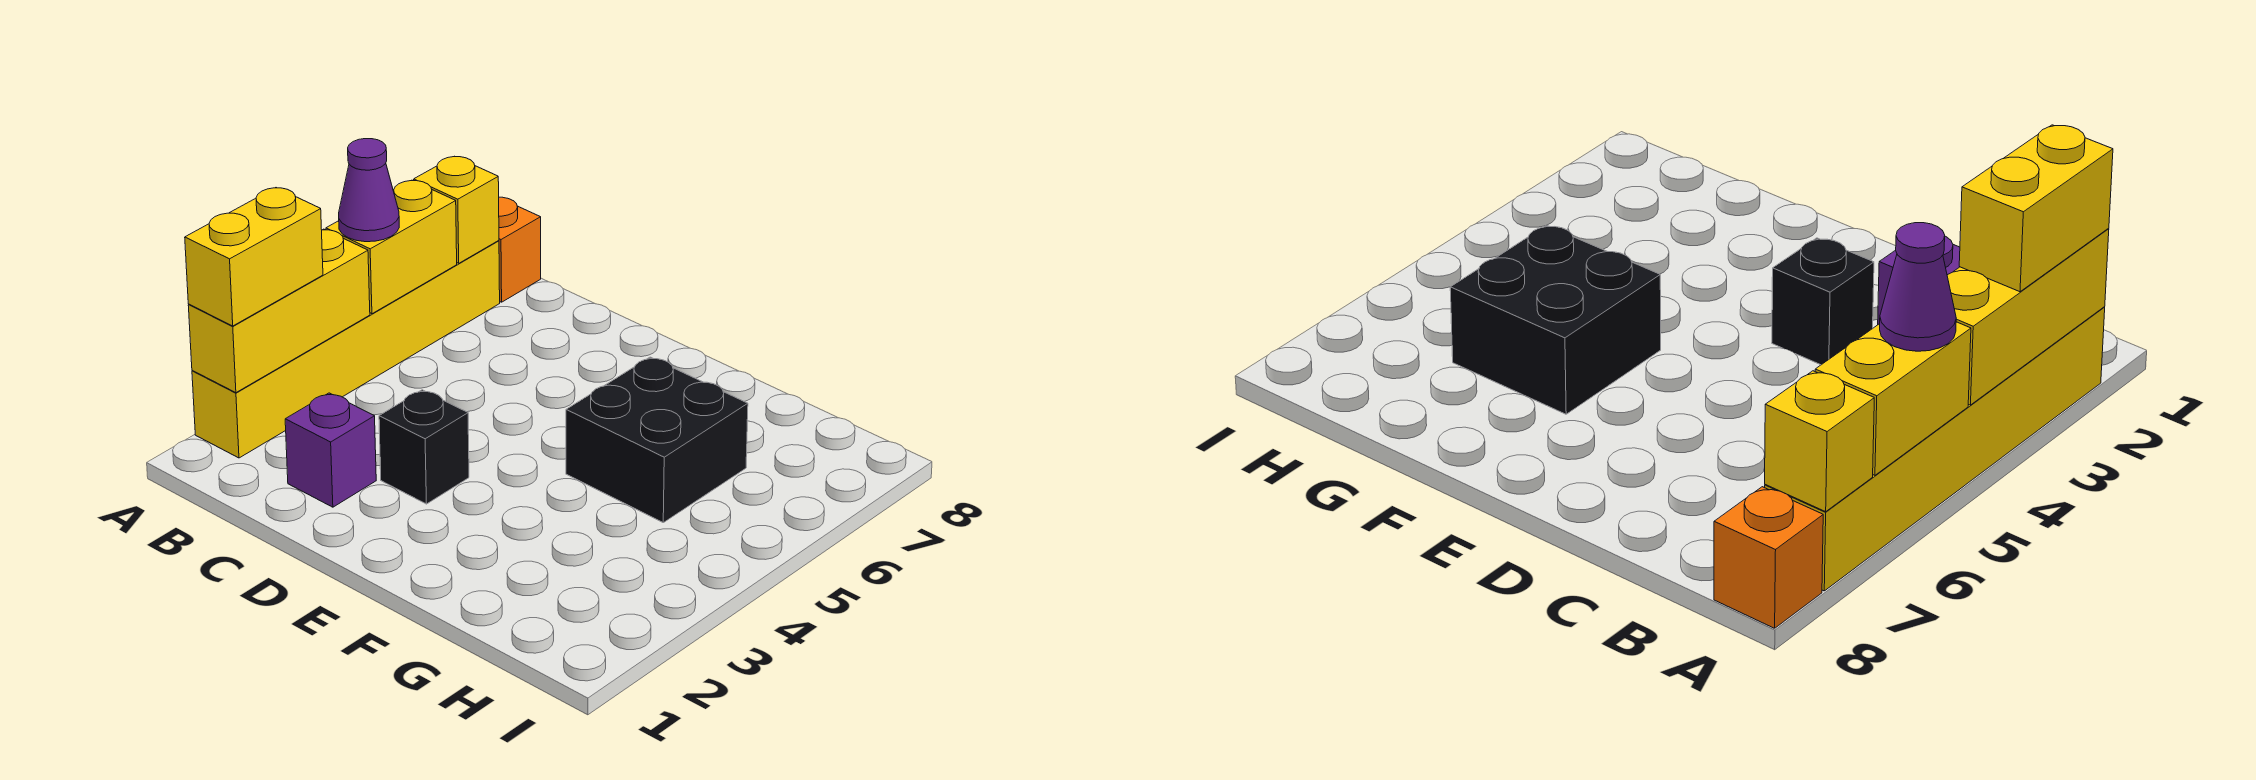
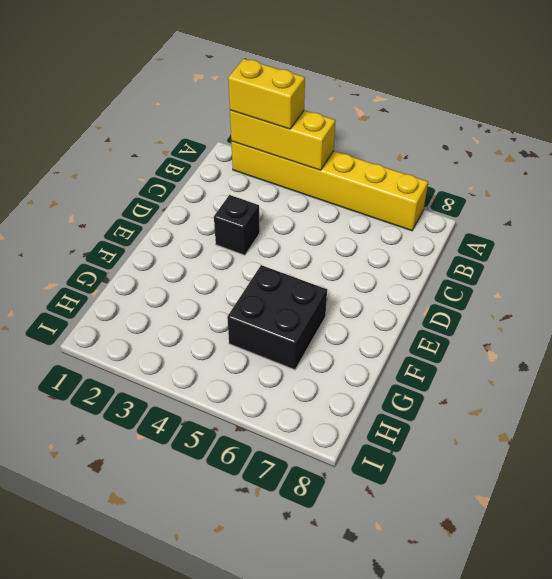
none -> orange brick A8 level 1
none -> purple brick C2 level 1

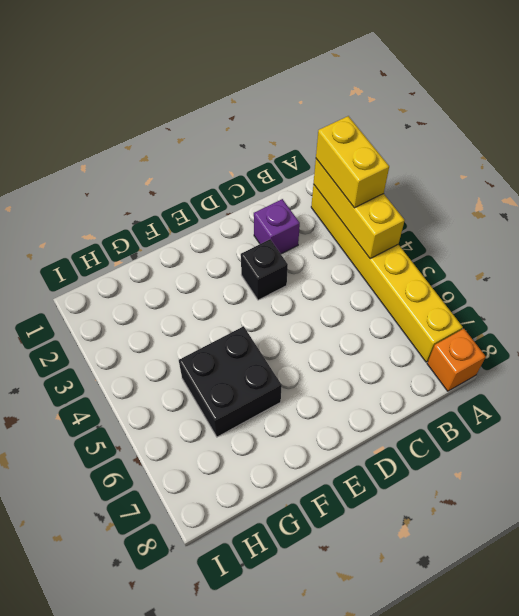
none -> yellow brick A5:A6 level 2
none -> yellow brick A7 level 2

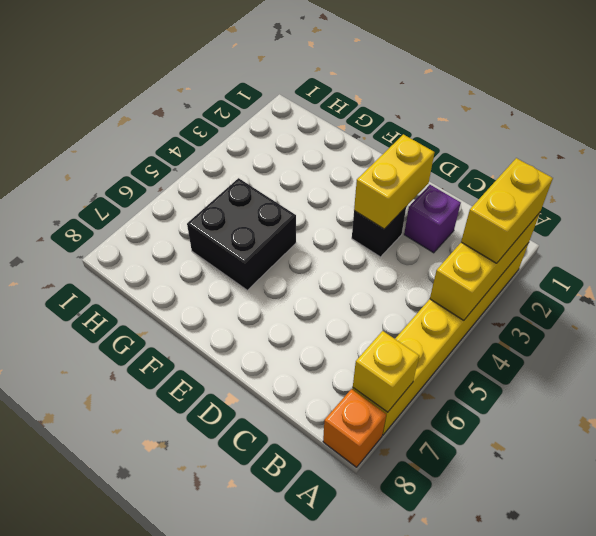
yellow brick D2:D3 level 2 -> yellow brick A5:A6 level 2
none -> purple cone A5 level 3

